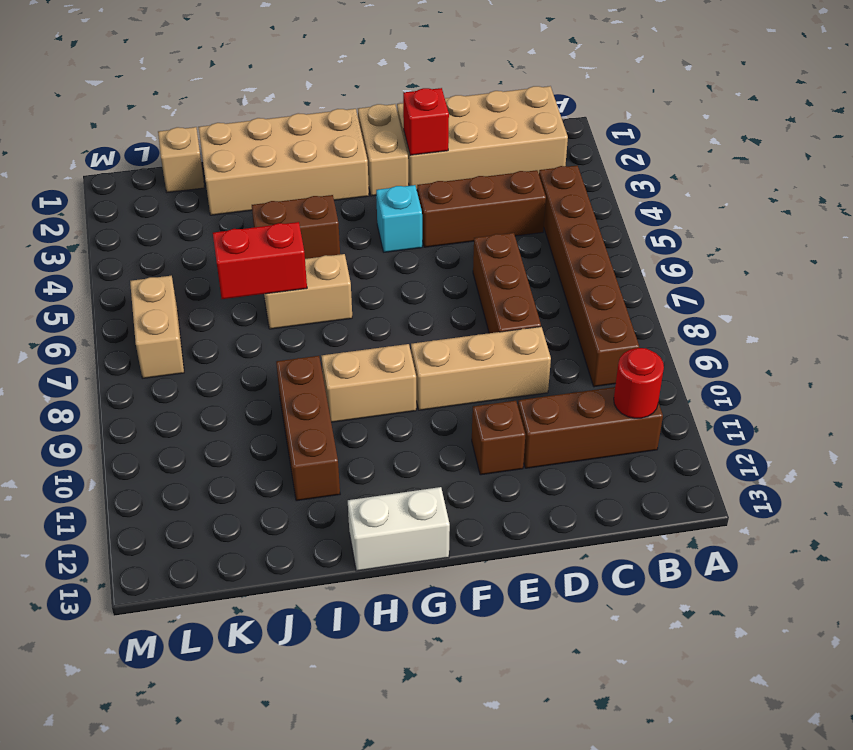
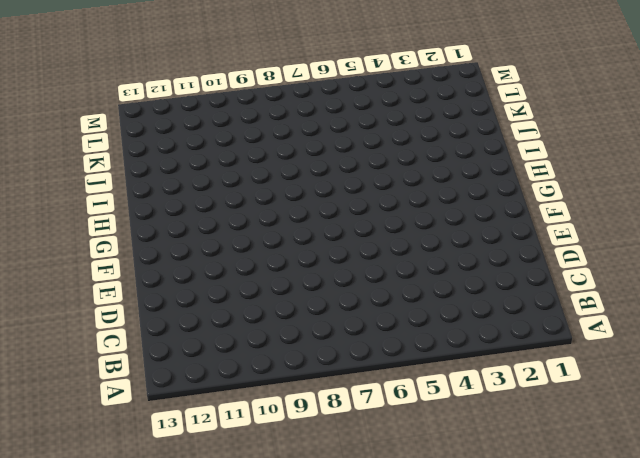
none -> tan brick B1:E2 level 1
none -> brown brick B4:B9 level 1
none -> brown brick B11:D11 level 1

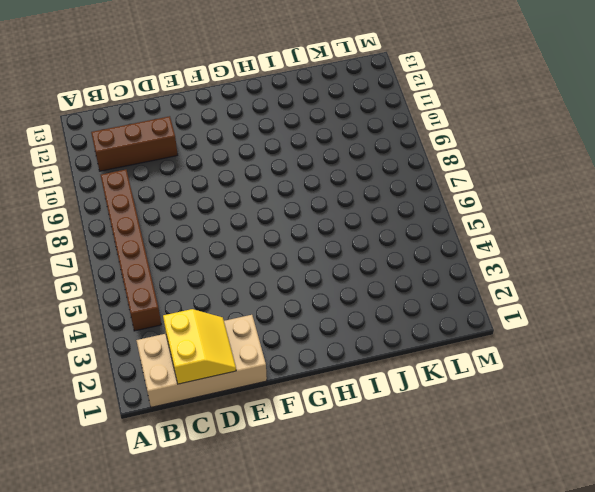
yellow slope C1:D2 level 2 top C -> none
none -> brown brick C4:E4 level 1
none -> brown brick D6:D8 level 1
none -> tan brick D9:F9 level 1

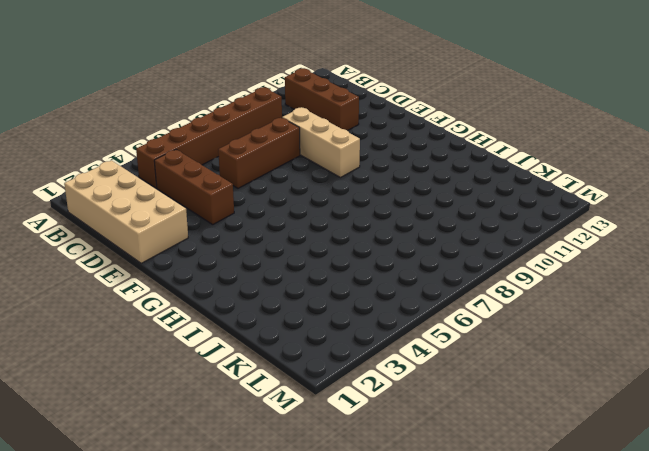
none -> brown brick E11 level 1
none -> tan brick F1:F2 level 1
none -> cyan brick F4 level 1

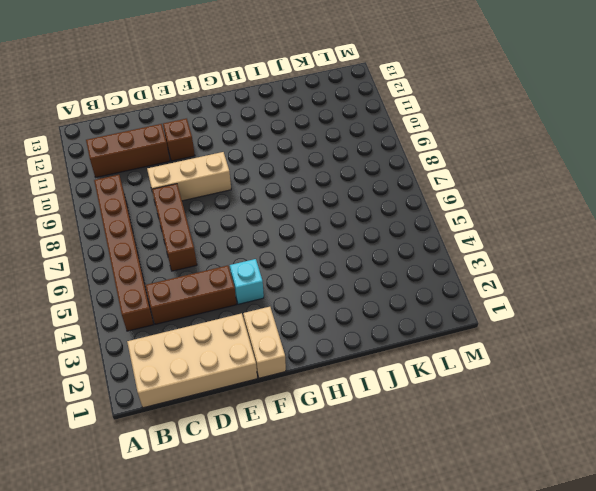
none -> tan brick G1:J2 level 1
none -> tan brick G9:H9 level 1
none -> white brick G13:H13 level 1

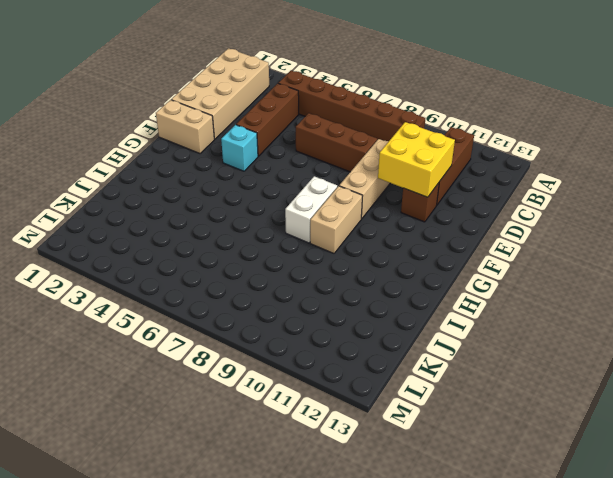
yellow brick D10:E11 level 2 -> none
white brick G8:H8 level 1 -> white brick G13:H13 level 1
none -> tan brick G1:J2 level 1
none -> brown brick H4:I4 level 1
none -> tan brick H6:I6 level 1

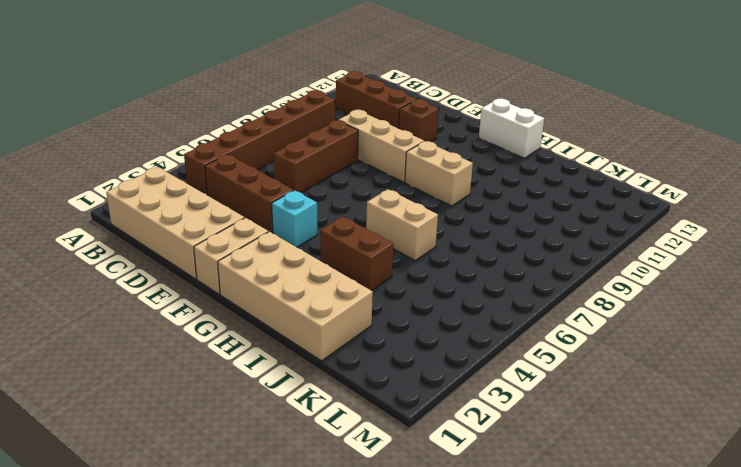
none -> brown brick I9:I11 level 1
none -> tan brick K1 level 1
none -> tan brick L6:L7 level 1

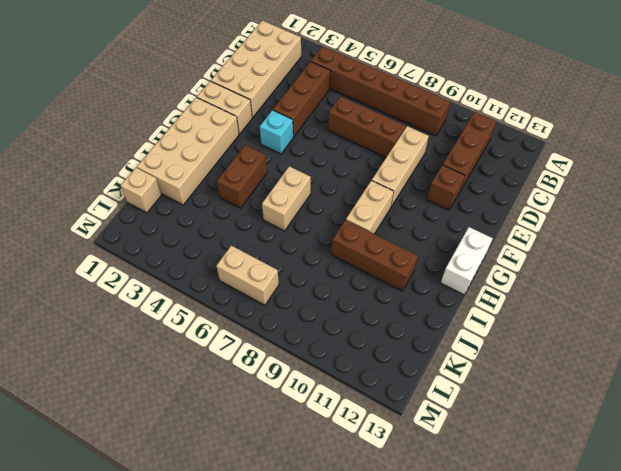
none -> red round brick B11 level 2
none -> red brick E2 level 2
none -> red brick I6:J6 level 2

